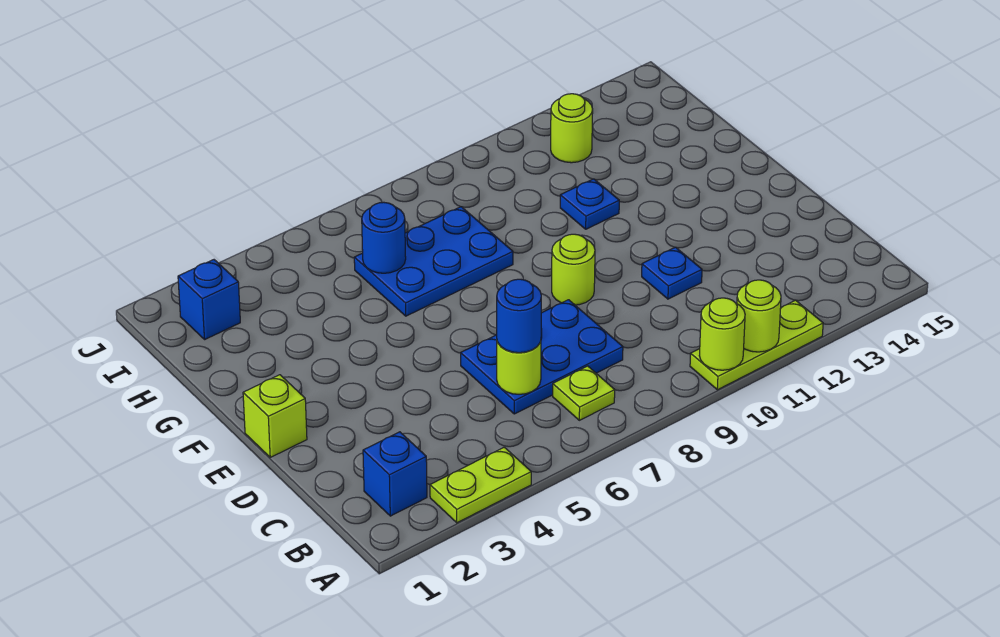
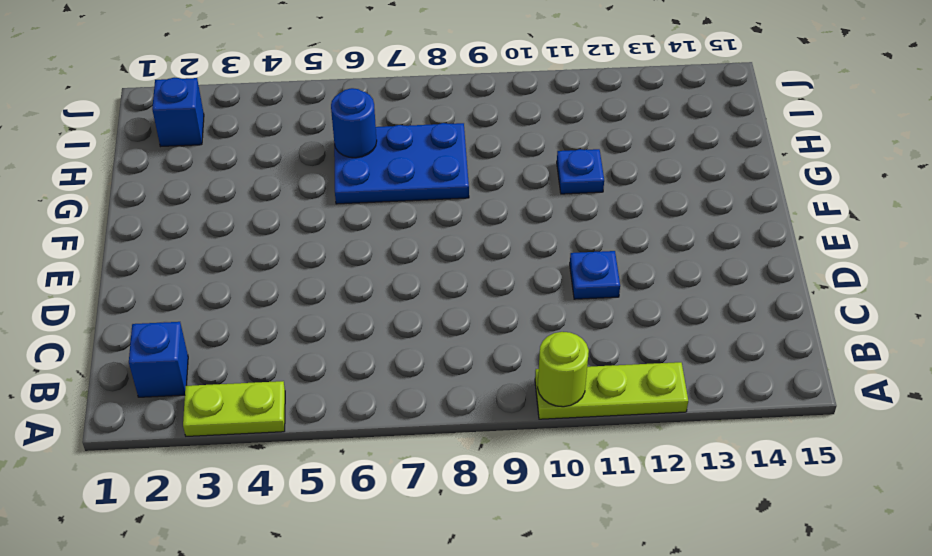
none -> lime plate B7 level 1
none -> blue plate C6:D8 level 1
none -> lime brick E1 level 1

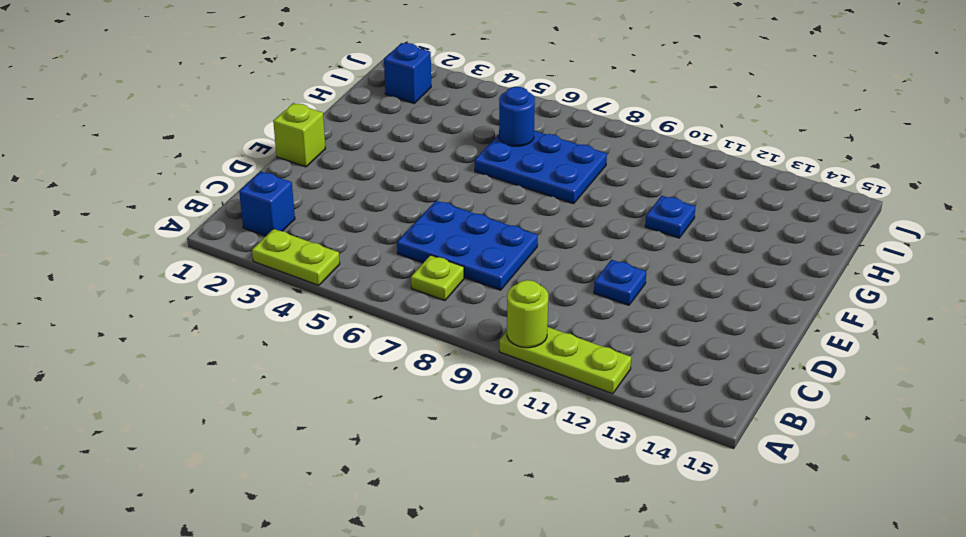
none -> lime round brick E9 level 1
none -> lime round brick I12 level 1
none -> lime round brick A11 level 2

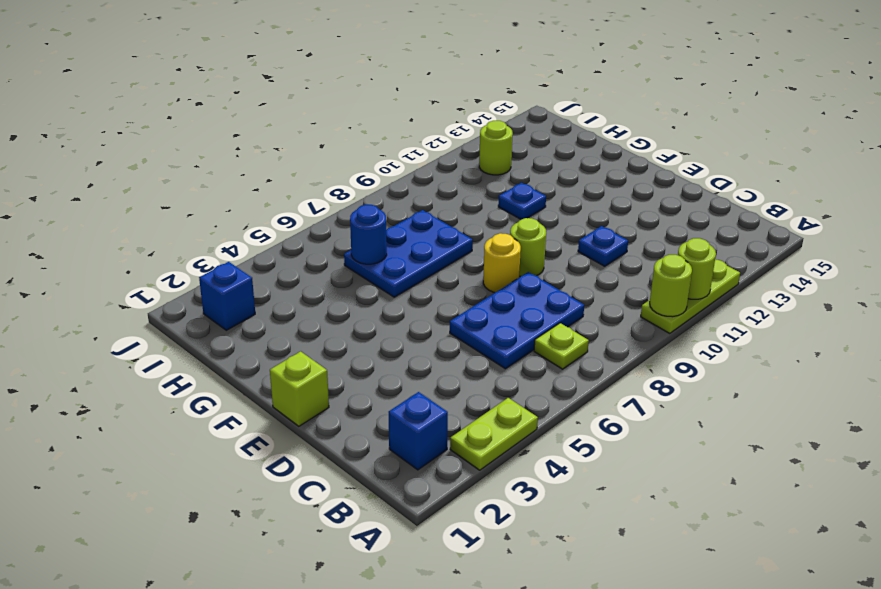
yellow round brick E8 level 1 -> none
none -> lime round brick C6 level 2
none -> blue round brick C6 level 3

